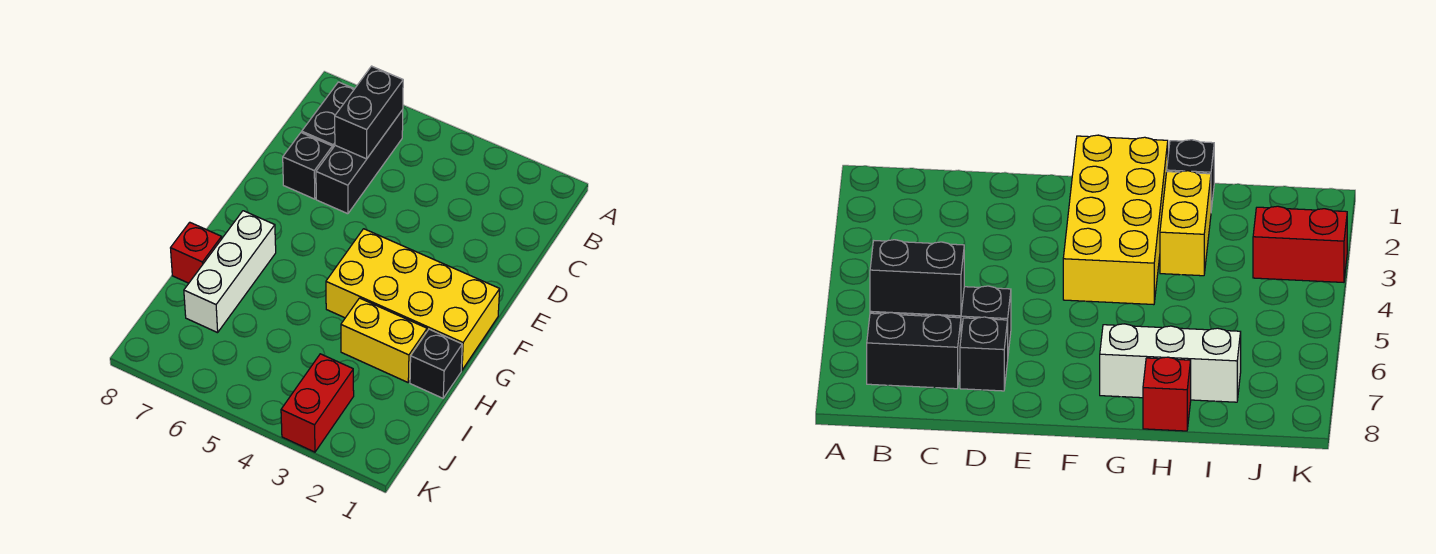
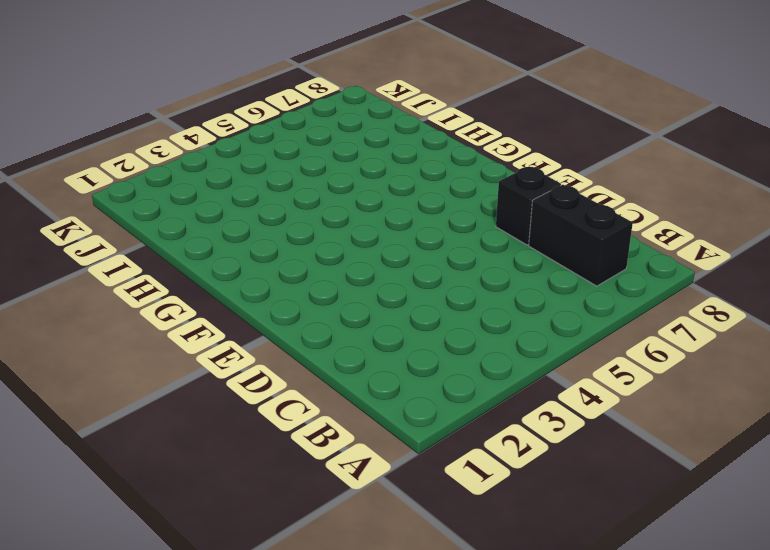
none -> black brick B6:D6 level 1
none -> yellow brick F1:G4 level 1

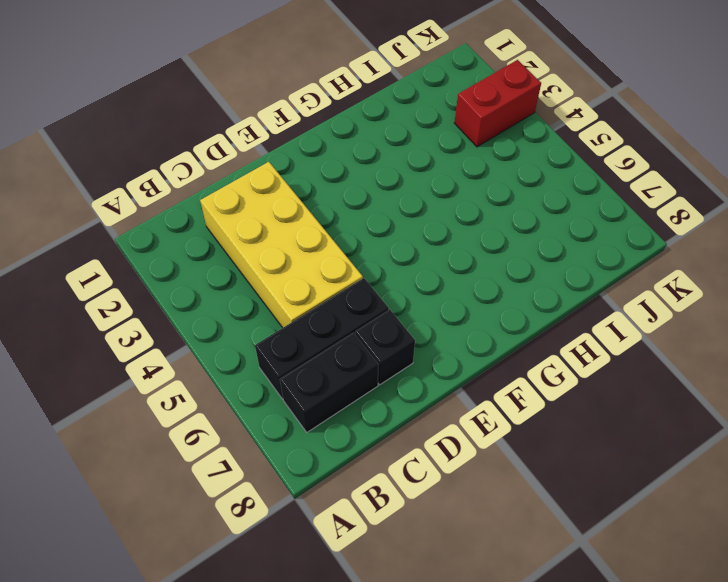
yellow brick C2:D5 level 1 -> yellow brick F1:G4 level 1
none -> white brick G7:I7 level 1
none -> black brick H1 level 1

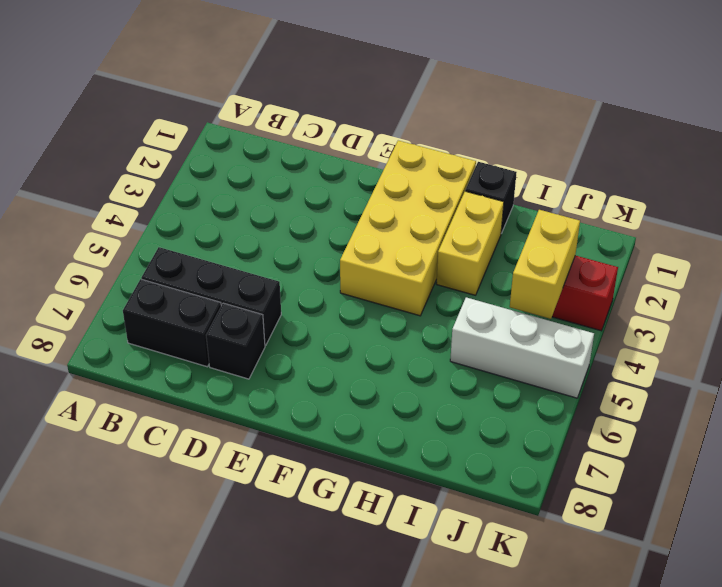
white brick I5:K5 level 1 -> white brick G7:I7 level 1
yellow brick J3:J4 level 2 -> none
none -> red brick H8 level 1
none -> black brick B6:C6 level 2

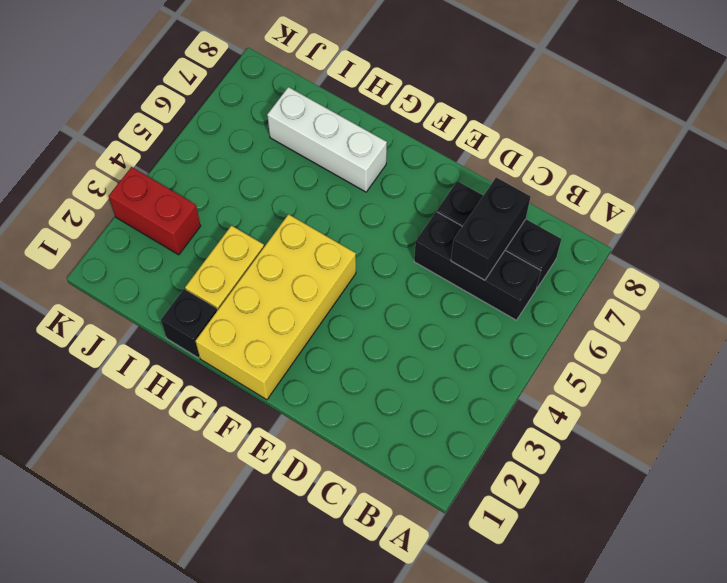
black brick C6:C7 level 2 -> black brick B6:C6 level 2
none -> red brick H8 level 1

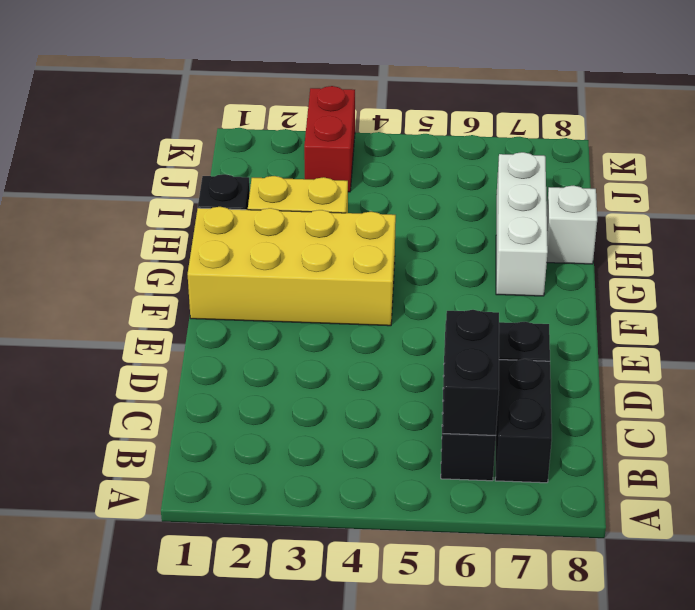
white brick H8 level 1 -> red brick H8 level 1

